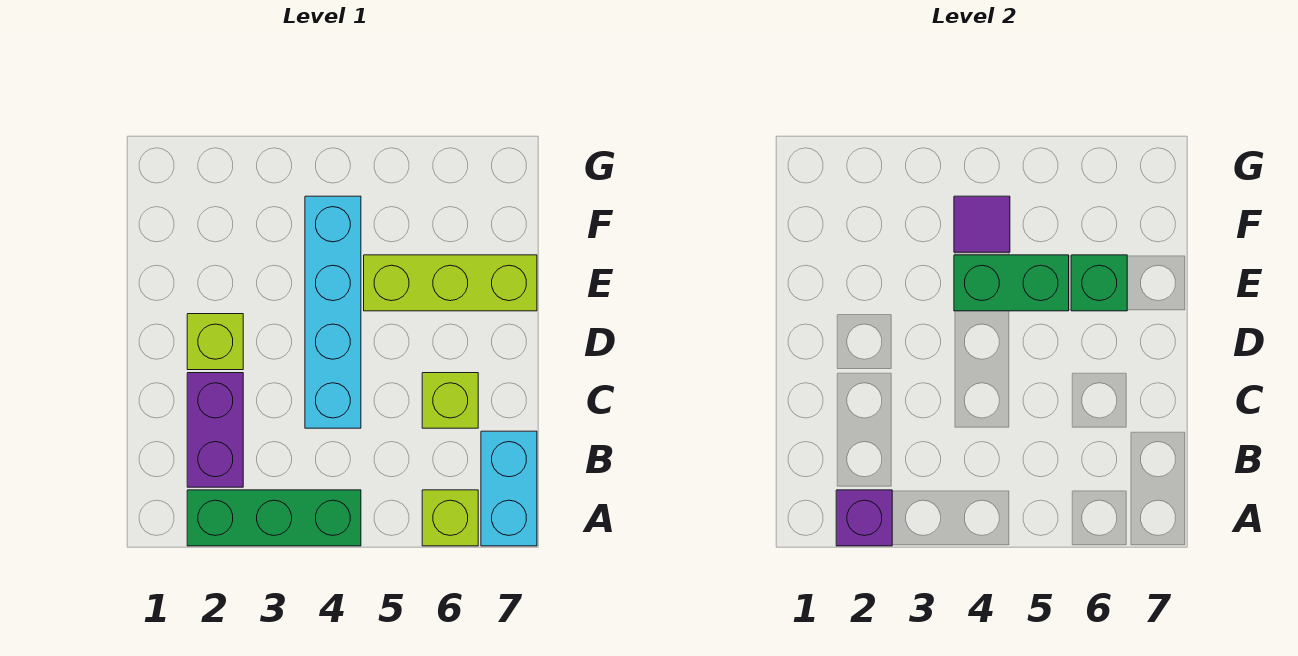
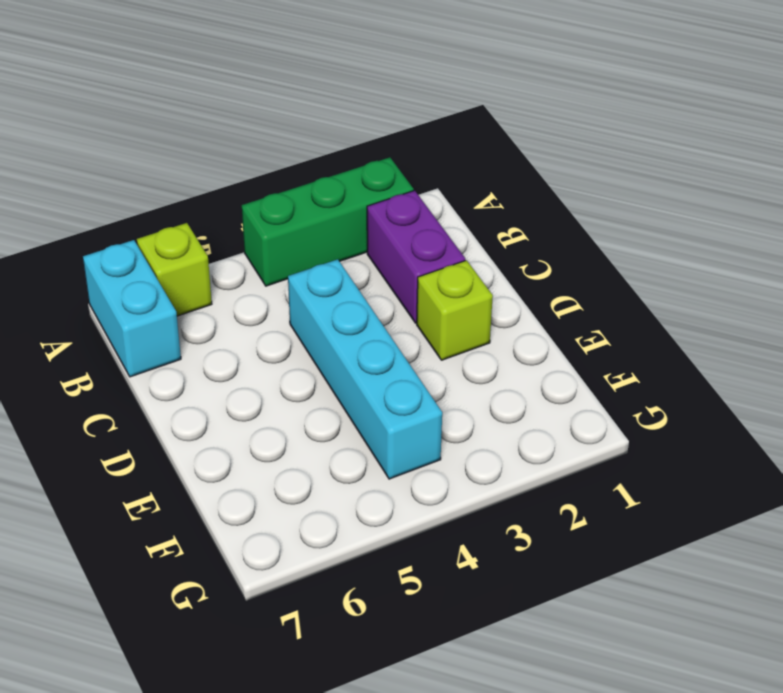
none -> lime brick C6 level 1
none -> lime brick E5:E7 level 1
none -> purple brick A2 level 2

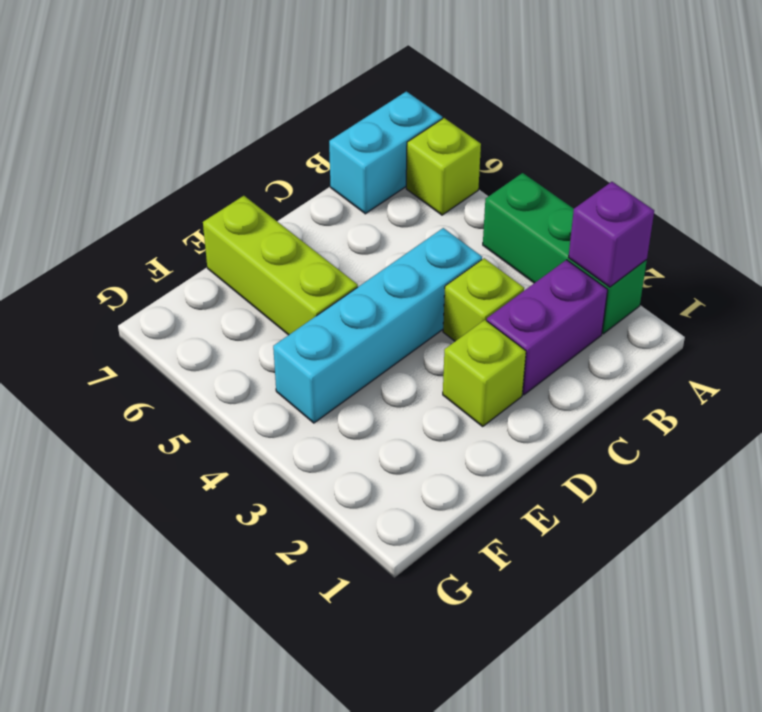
lime brick C3 level 1 -> lime brick C6 level 1
none -> green brick E4:E5 level 2
none -> green brick E6 level 2
none -> purple tile F4 level 2

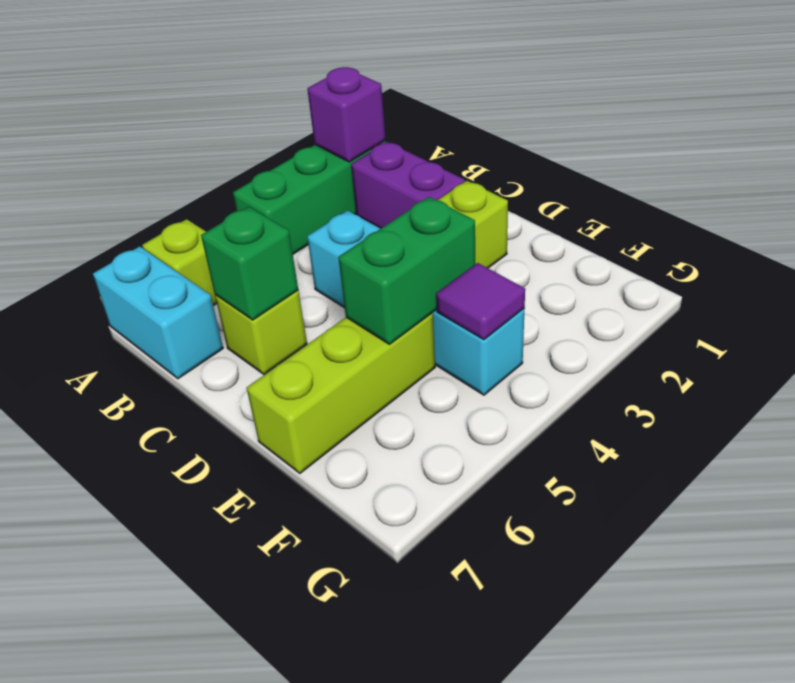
green brick C6 level 2 -> green brick E6 level 2

